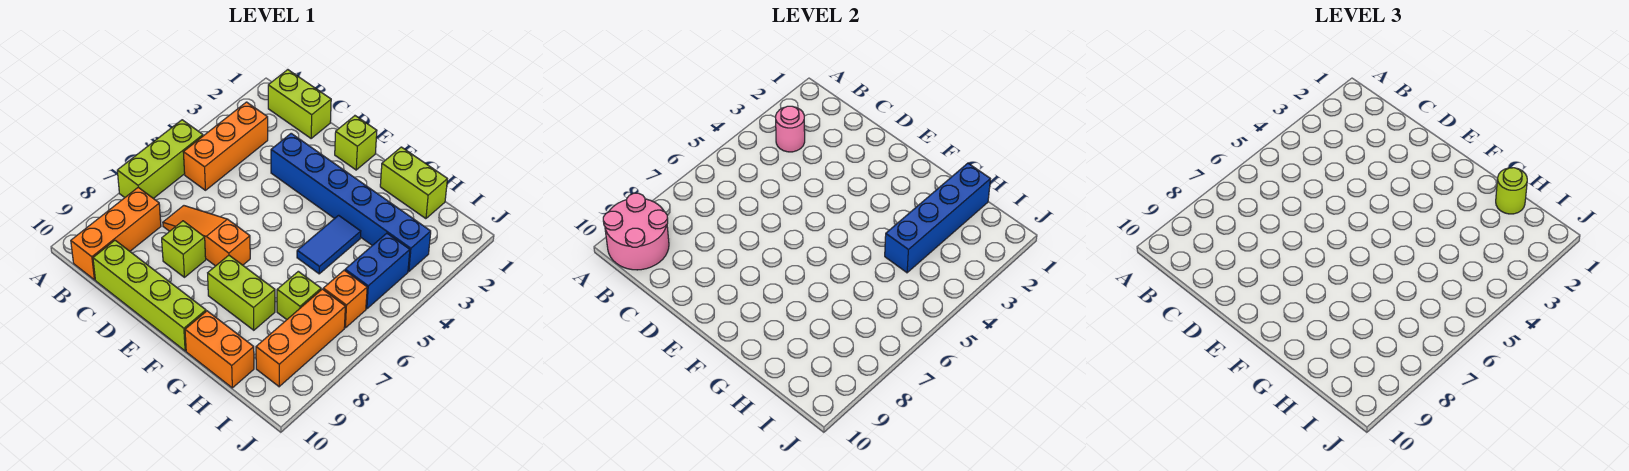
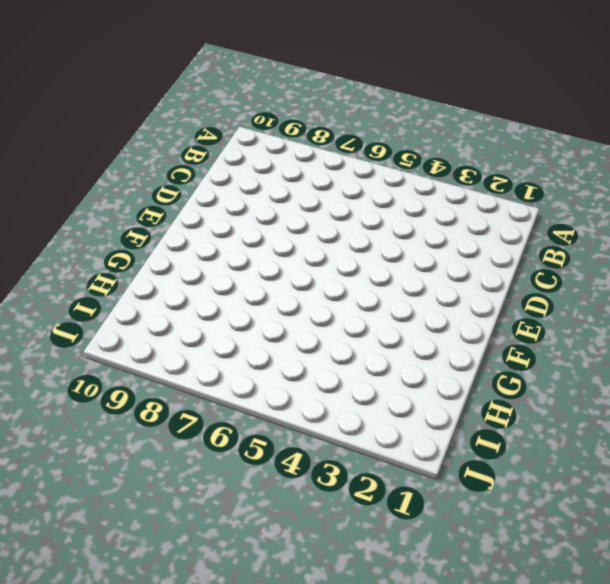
none -> lime brick A5:A7 level 1
none -> lime brick B1:C1 level 1
none -> orange brick B3:B5 level 1

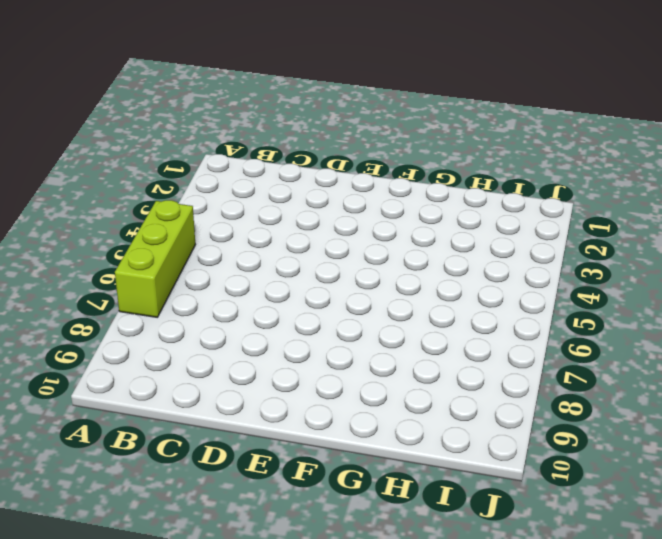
none -> lime brick B1:C1 level 1
none -> orange brick B3:B5 level 1
none -> orange brick B8:B10 level 1

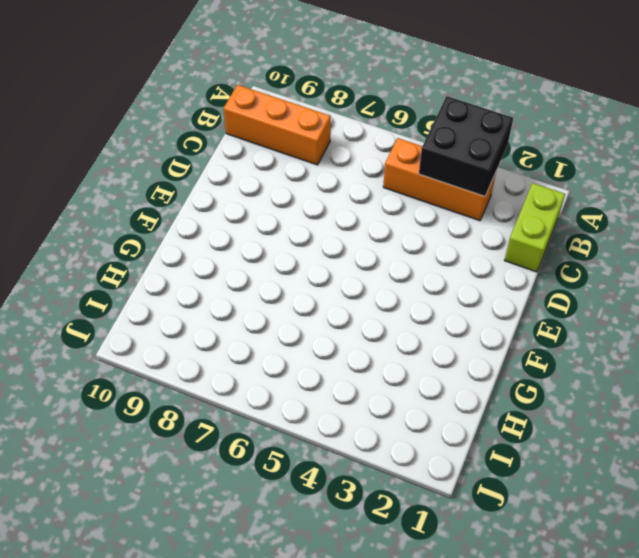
black brick A3:B4 level 2 -> pink round brick B3 level 2
none -> lime brick A5:A7 level 1
none -> orange slope C7:E7 level 1 top E
none -> lime brick C10:F10 level 1

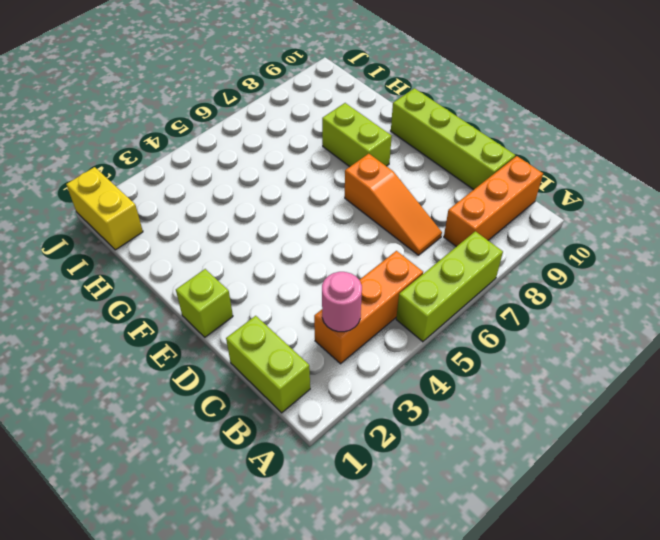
yellow brick I1:J1 level 1 -> none
none -> blue brick D3:I3 level 1
none -> lime brick D8 level 1
none -> lime brick G1:H1 level 1

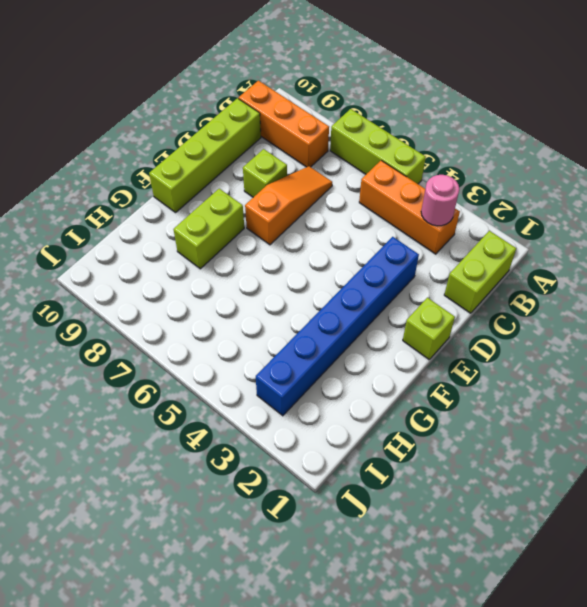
none -> lime brick G1:H1 level 1
none -> blue tile G4:G5 level 1
none -> orange brick G10:H10 level 1

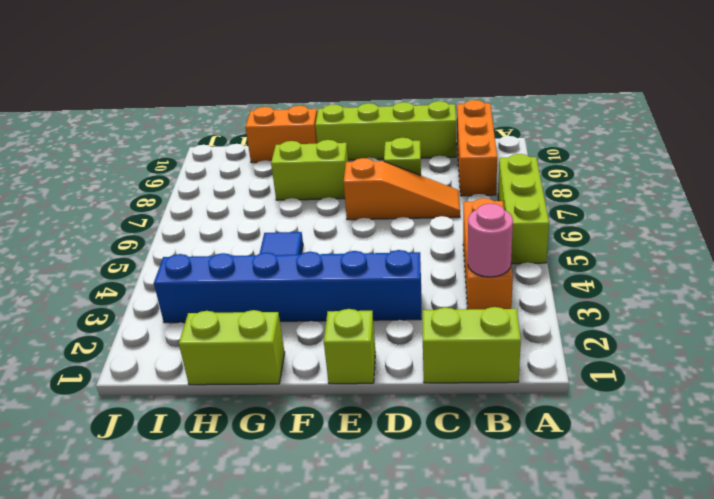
none -> lime brick H7 level 1
none -> blue brick I4:I5 level 1
none -> orange brick I6 level 1

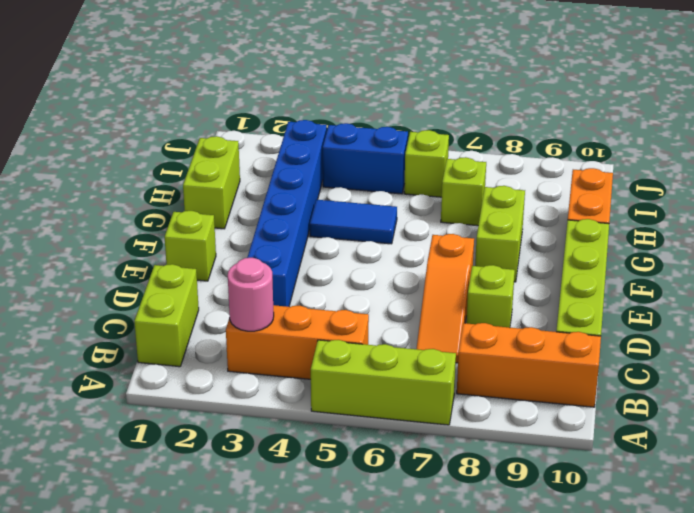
lime brick I6 level 1 -> orange brick I6 level 1
none -> orange brick I7:I9 level 1
none -> pink round brick A9:B10 level 2
none -> blue brick H1:H4 level 2

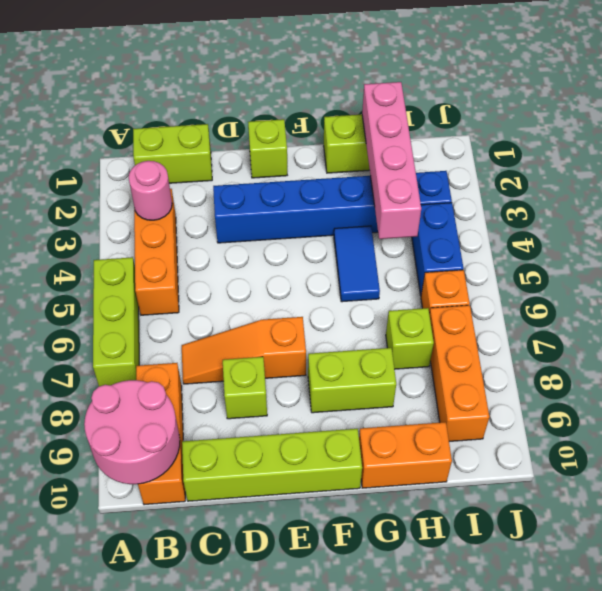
pink brick H1:H4 level 2 -> blue brick H1:H4 level 2
none -> lime round brick H1 level 3

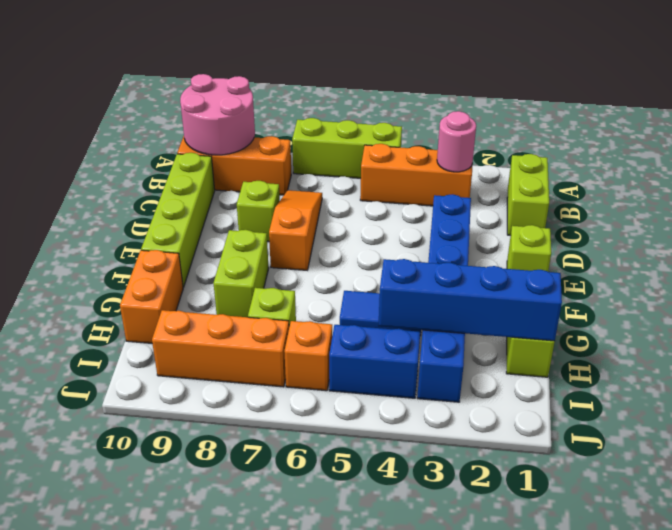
none -> lime round brick H1 level 3

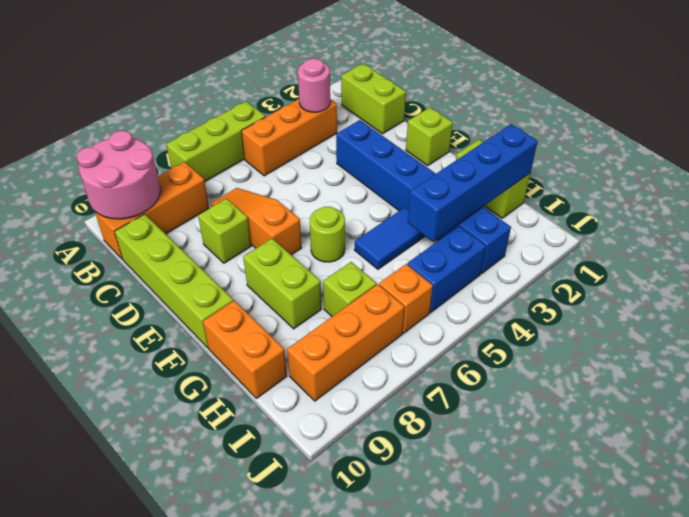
lime round brick F6 level 1 -> lime round brick H1 level 3

